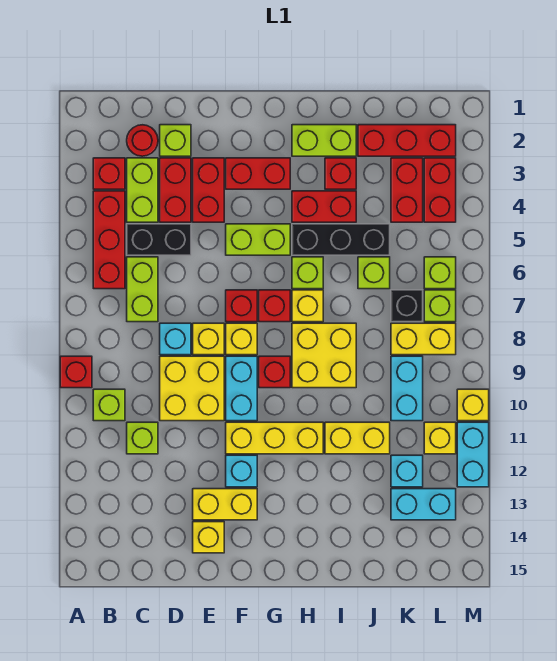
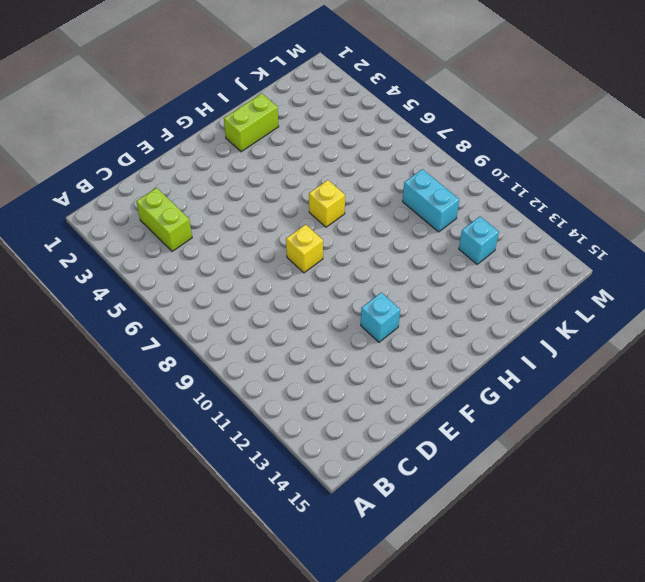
none -> red brick A9 level 1
none -> red brick B3 level 1
none -> red brick B4:B6 level 1
none -> lime brick B10 level 1

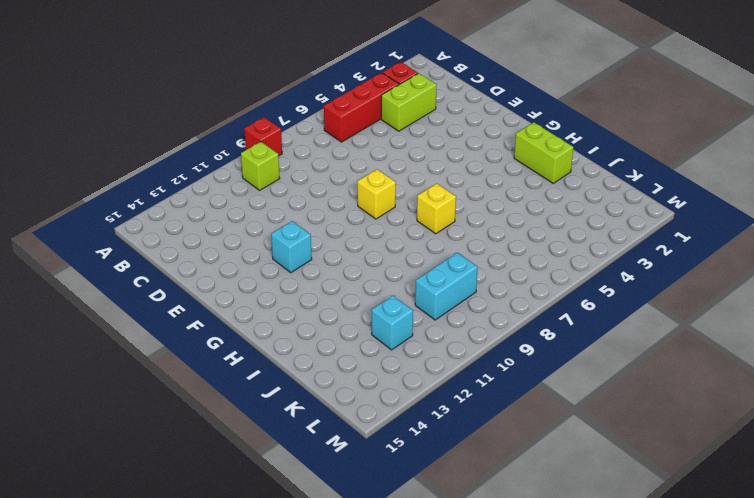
none -> red round brick C2 level 1
none -> black brick C5:D5 level 1
none -> lime brick C6:C7 level 1
none -> lime brick C11 level 1

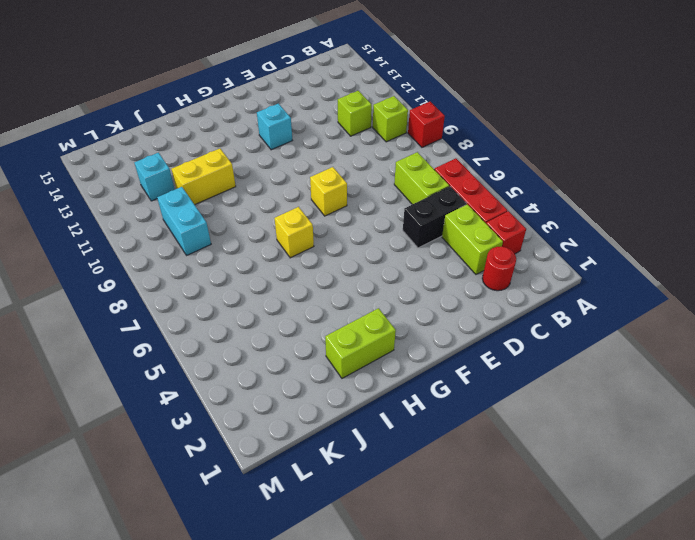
none -> lime brick D2 level 1
none -> red brick D3:D4 level 1
none -> cyan brick D8 level 1
none -> yellow brick D9:E10 level 1

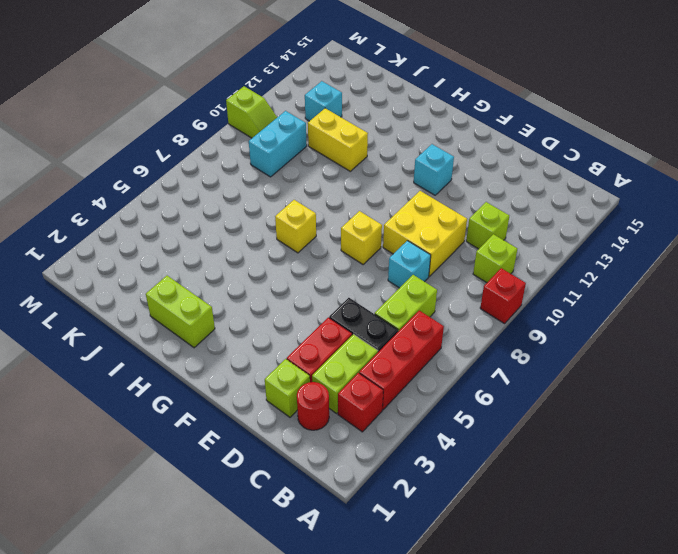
lime slope L10:M10 level 1 top M -> yellow brick M10 level 1
none -> red brick E3:E4 level 1
none -> yellow brick E8 level 1
none -> yellow brick E13:F13 level 1
none -> yellow brick E14 level 1

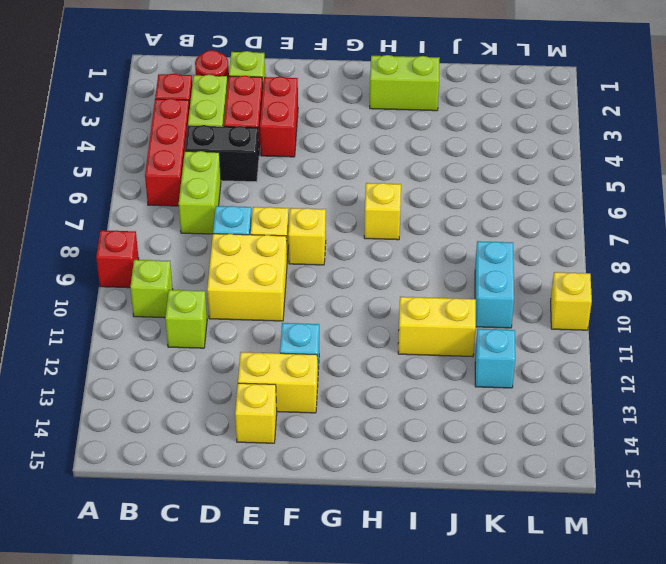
none -> red brick F3:G3 level 1
none -> lime brick F5:G5 level 1
none -> red brick F7 level 1
none -> cyan brick F9:F10 level 1

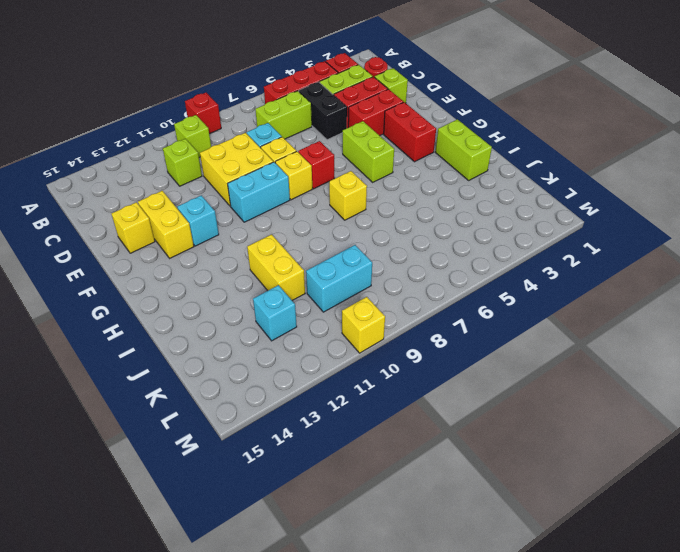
none -> yellow brick F11:H11 level 1
none -> red brick G7 level 1
none -> red brick G9 level 1
none -> red brick H4:I4 level 1

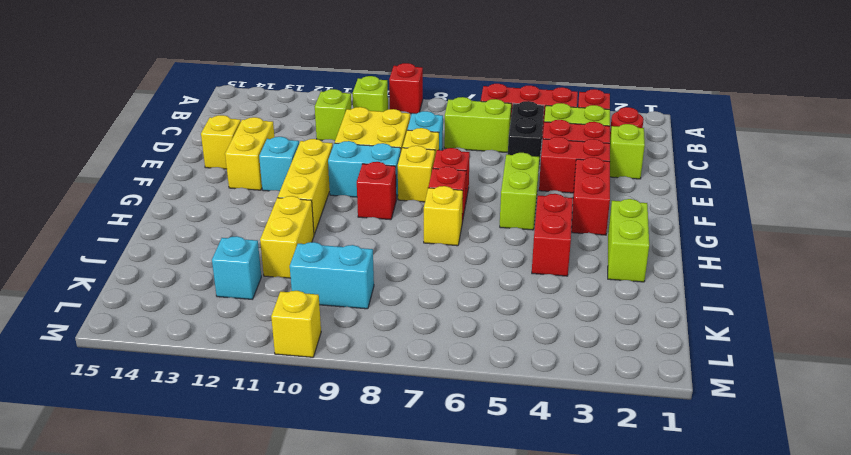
none -> black brick H5:J5 level 1
none -> lime brick H6 level 1
none -> yellow brick H8:I9 level 1
none -> red brick I3 level 1

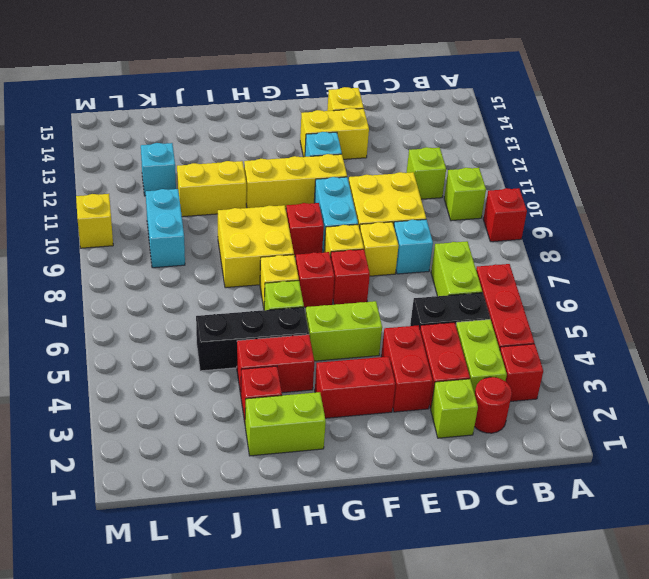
none -> red brick J2:L2 level 1
none -> lime brick J6 level 1
none -> red brick K3:K4 level 1
none -> black brick K7 level 1

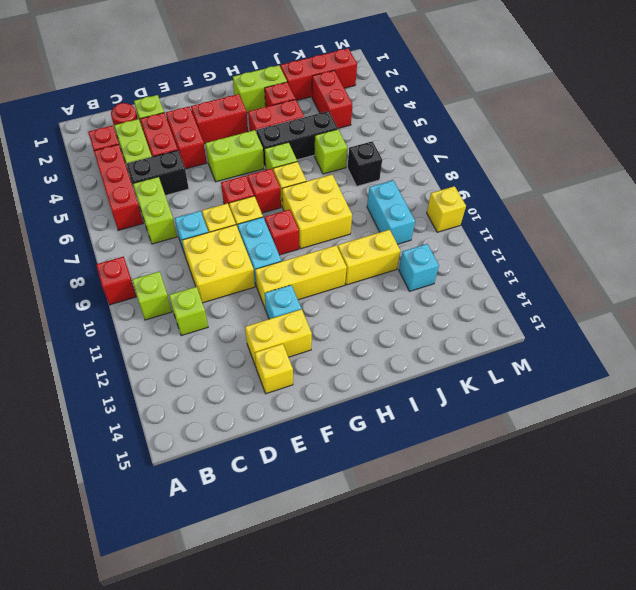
none -> yellow brick K8:L8 level 1
none -> cyan brick K13:L13 level 1
none -> red brick L3:L4 level 1
none -> lime brick L6 level 1

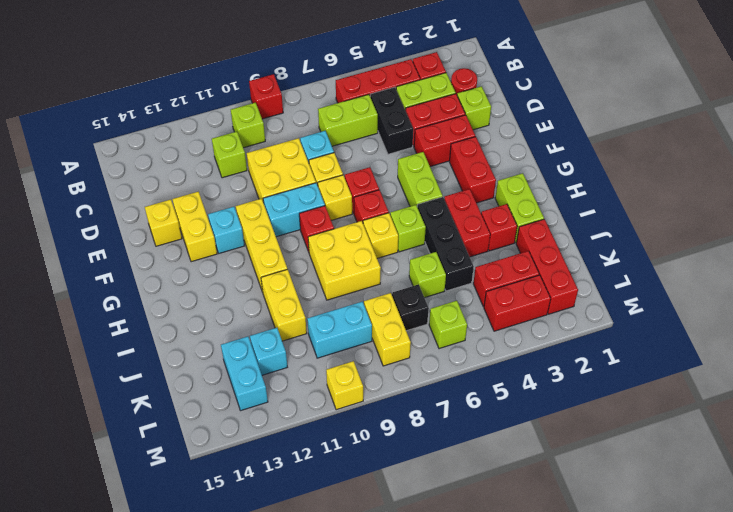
none -> lime brick L7 level 1
none -> yellow brick L11 level 1
none -> cyan brick M11:M12 level 1

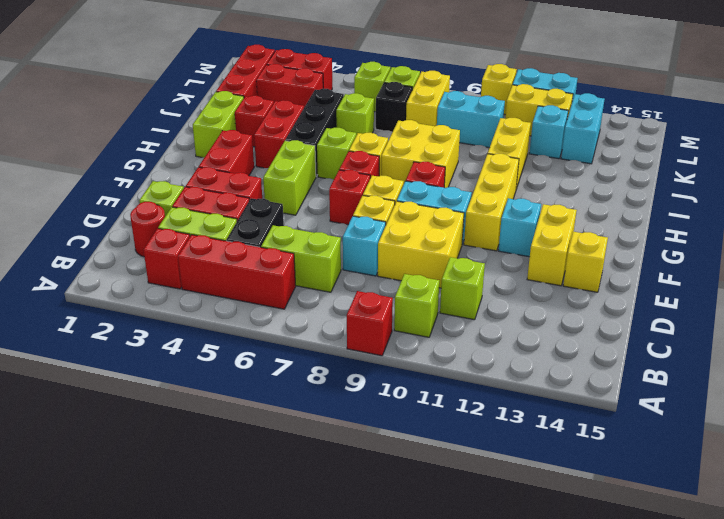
yellow brick L11:L12 level 1 -> yellow brick L11 level 1

